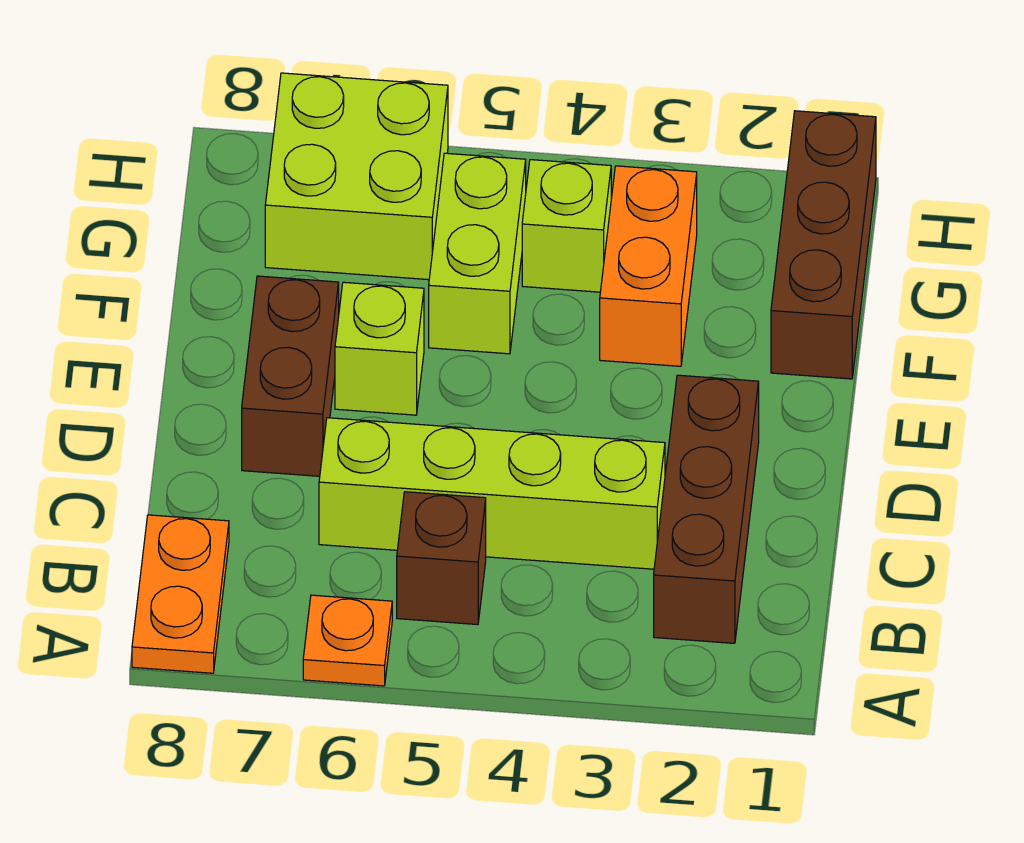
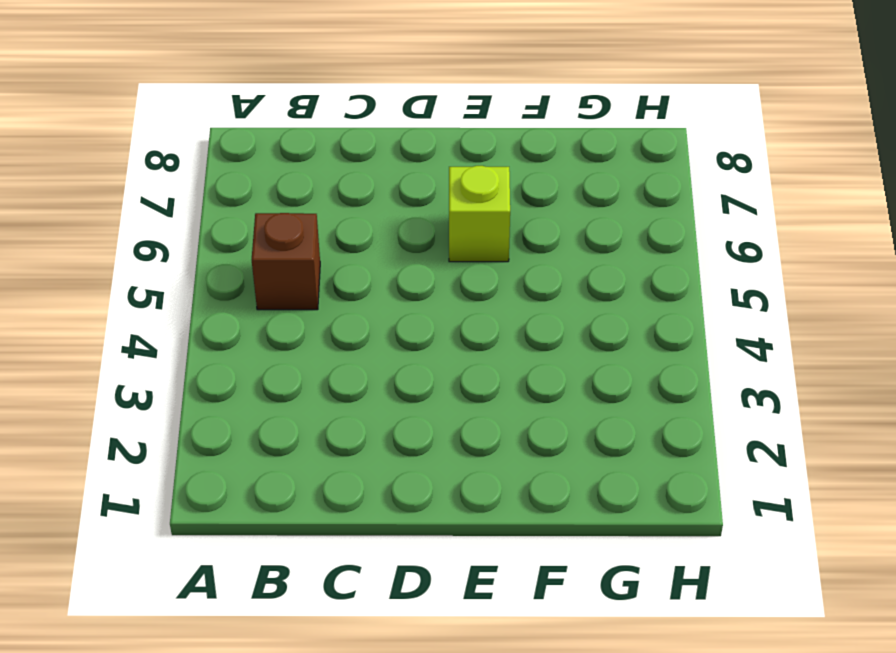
none -> orange plate A6 level 1
none -> orange plate A8:B8 level 1
none -> brown brick B2:D2 level 1

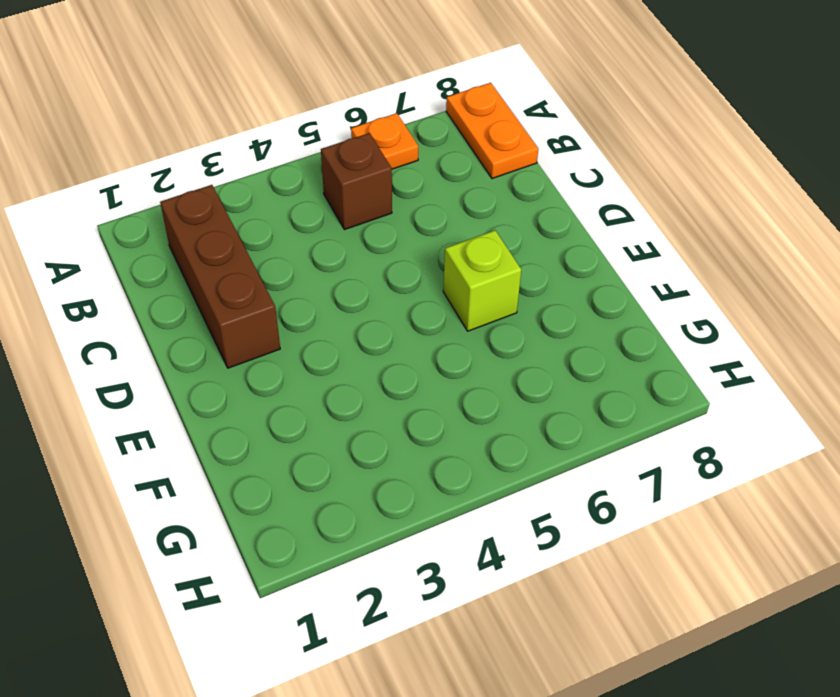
none -> lime brick C3:C6 level 1
none -> brown brick D7:E7 level 1
none -> brown brick F1:H1 level 1

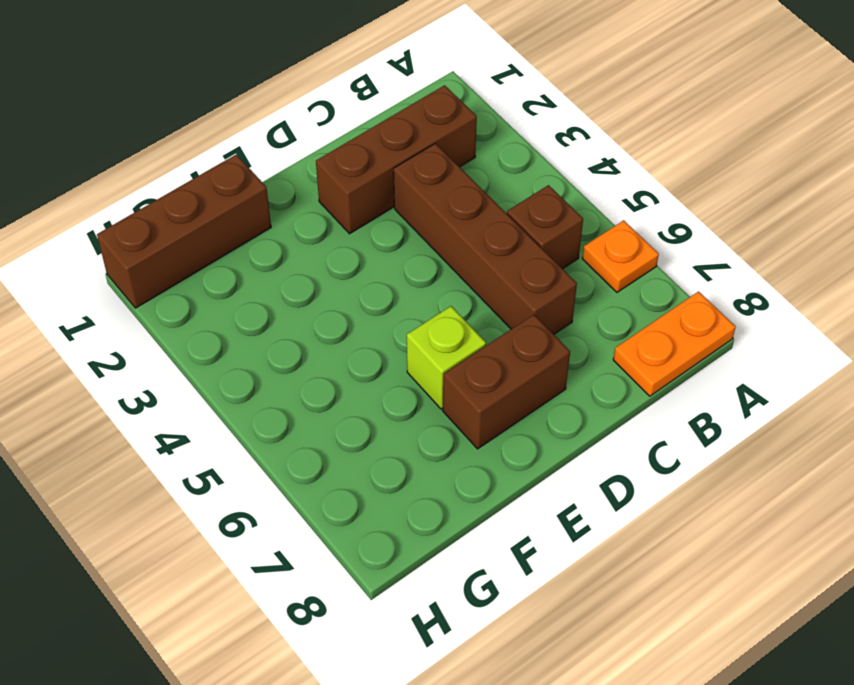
brown brick C3:C6 level 1 -> lime brick C3:C6 level 1
none -> orange brick F3:G3 level 1
none -> lime brick F5:G5 level 1
none -> lime brick G4 level 1

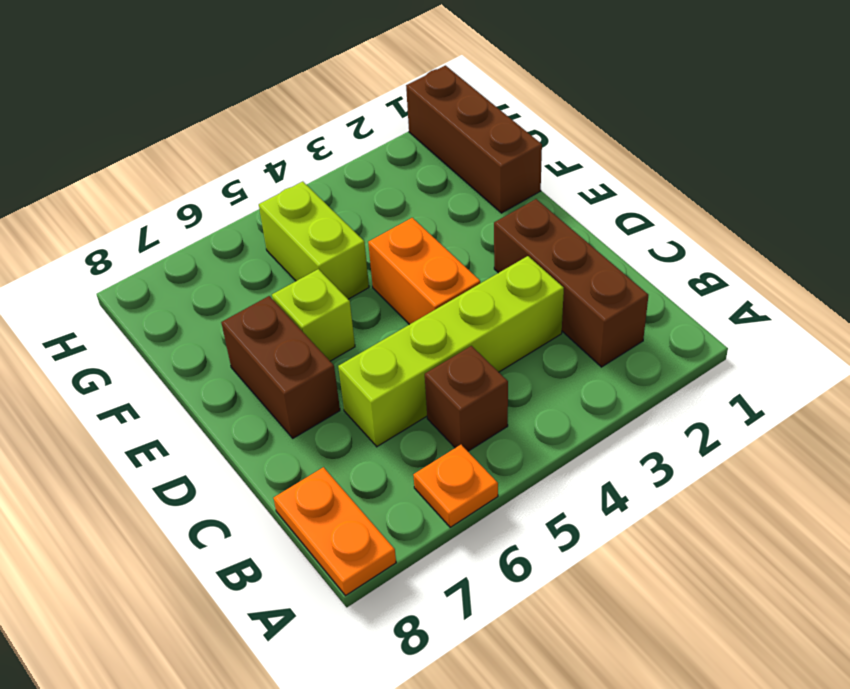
orange brick D4:E4 level 1 -> orange brick F3:G3 level 1
none -> lime brick G4 level 1
none -> lime brick G6:H7 level 1

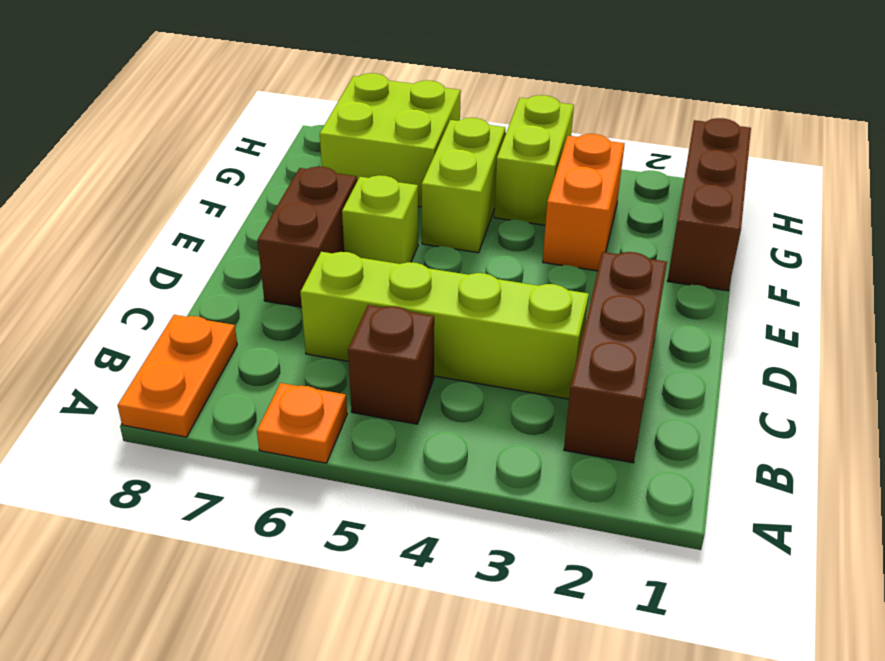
lime brick G4:H4 level 1 -> lime brick G4 level 1

